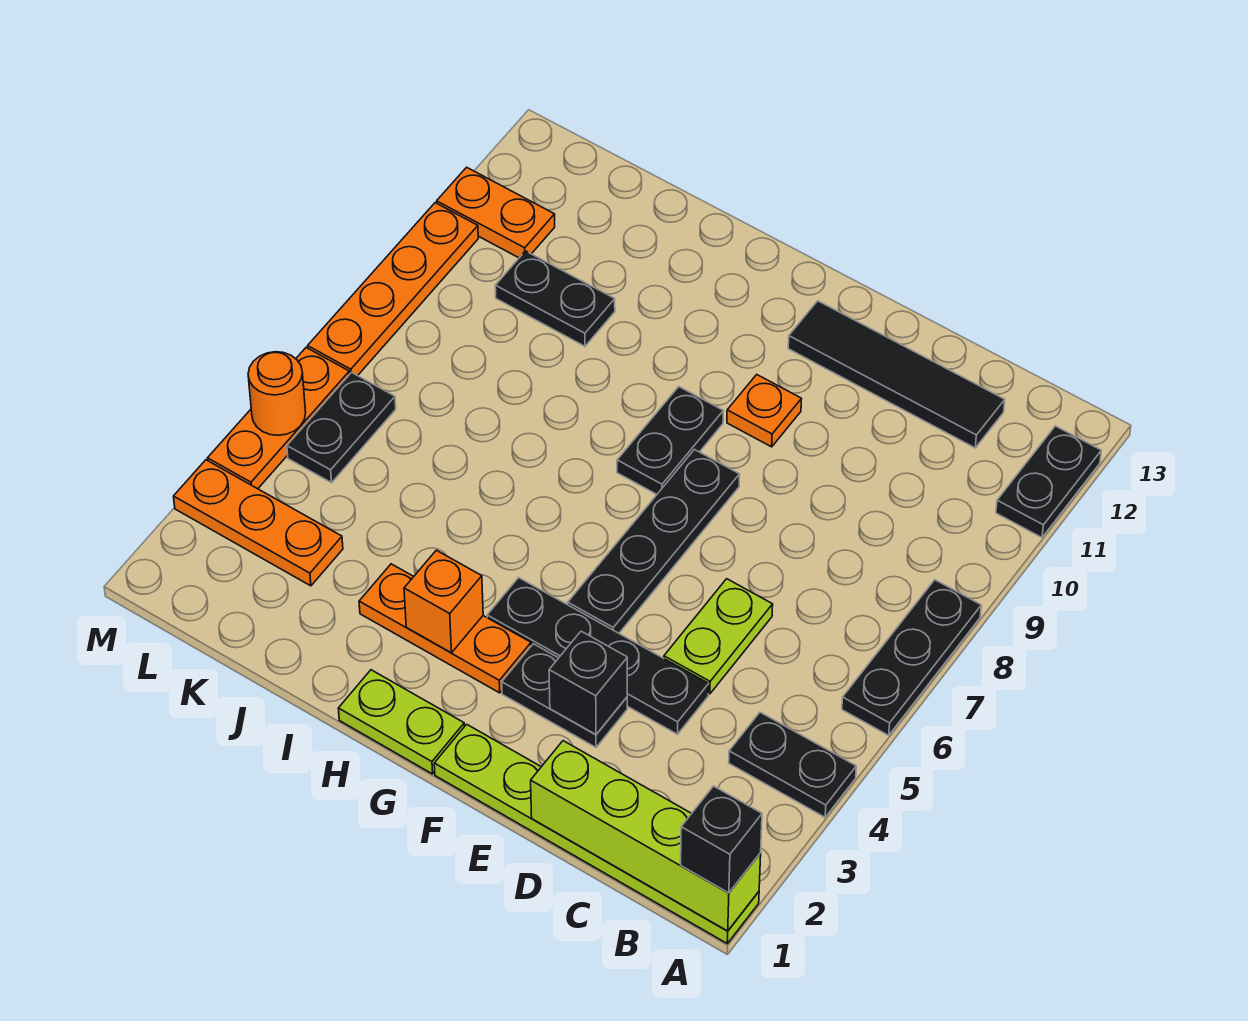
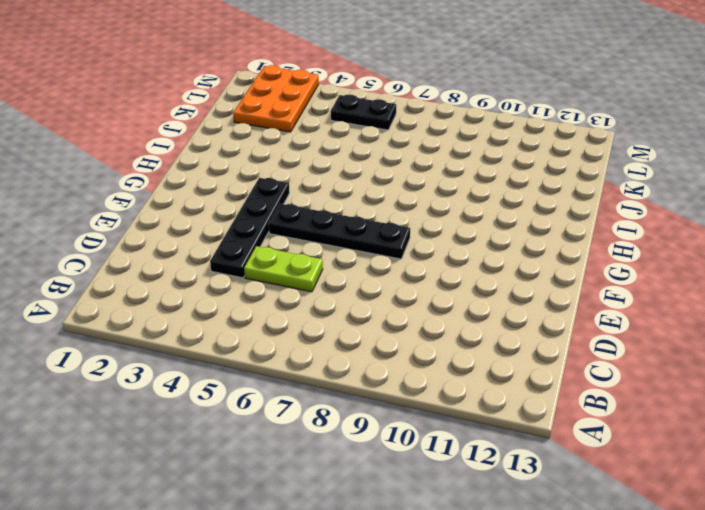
orange plate K2:M3 level 1 -> orange plate K3:M3 level 1
none -> lime plate A1:F1 level 1
none -> black plate A4:B4 level 1
none -> black plate A6:A8 level 1

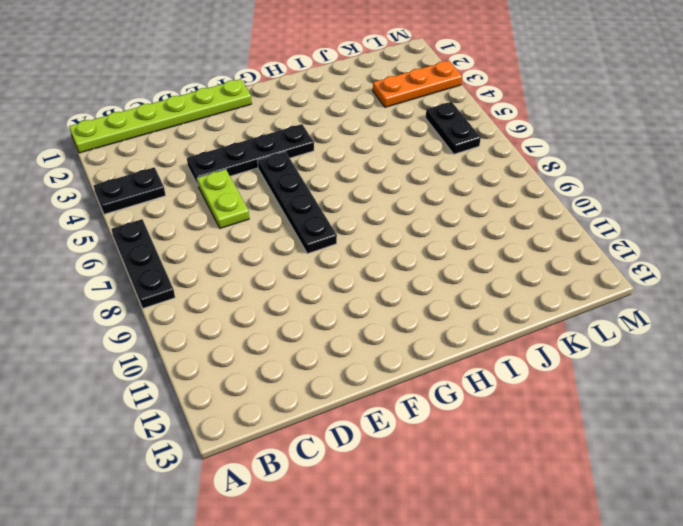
none -> black plate A11:A12 level 1
none -> black tile C12:F12 level 1
none -> black plate E3:F3 level 1

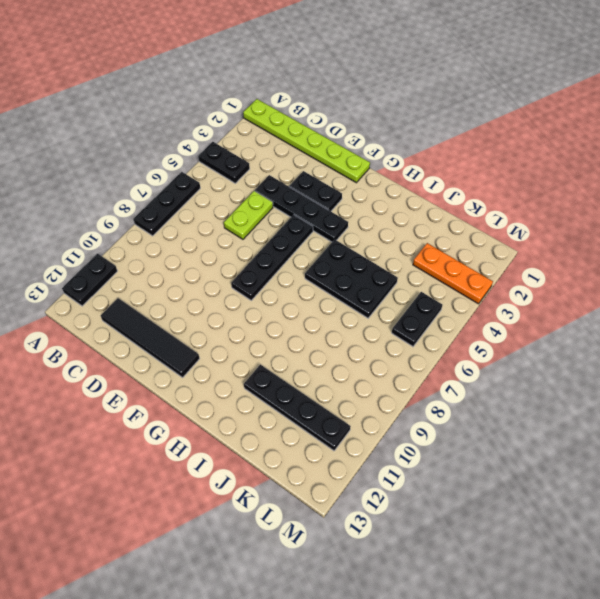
black plate H5:J6 level 1 -> none
black plate I11:L11 level 1 -> orange plate L11:M11 level 1
none -> orange plate F10 level 1
none -> lime plate G1:H1 level 1
none -> orange plate G3:I3 level 1

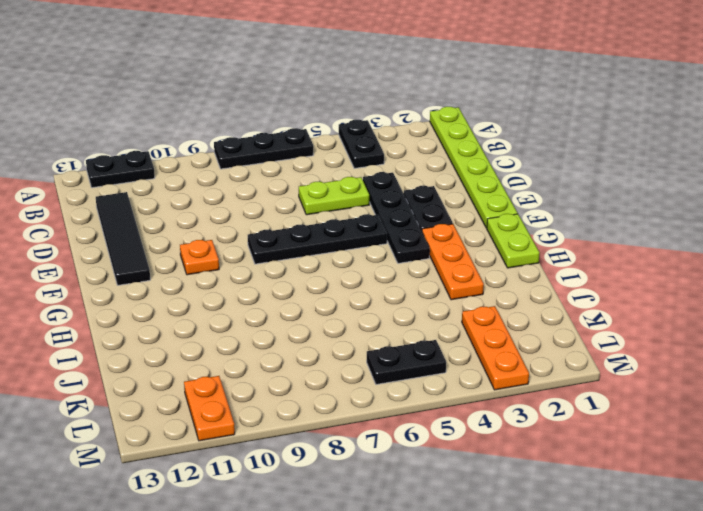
none -> black plate G8:G9 level 1
none -> black plate J10:K10 level 1
none -> orange plate M4:M6 level 1

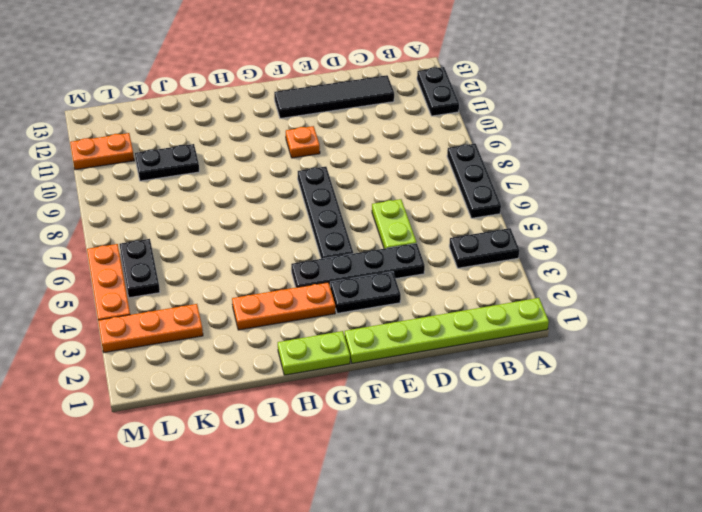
none -> black plate G8:G9 level 1
none -> orange plate M7:M10 level 1
none -> lime brick A1:D1 level 2

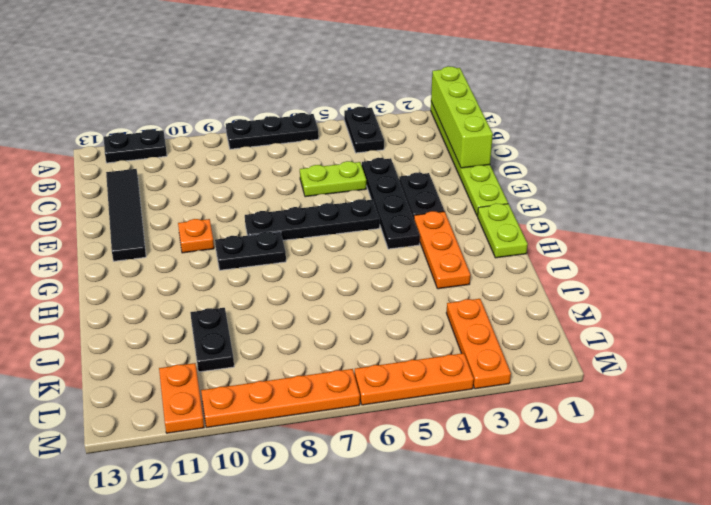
none -> black plate L5:L6 level 1
none -> black brick E3 level 2
none -> orange brick H3 level 2

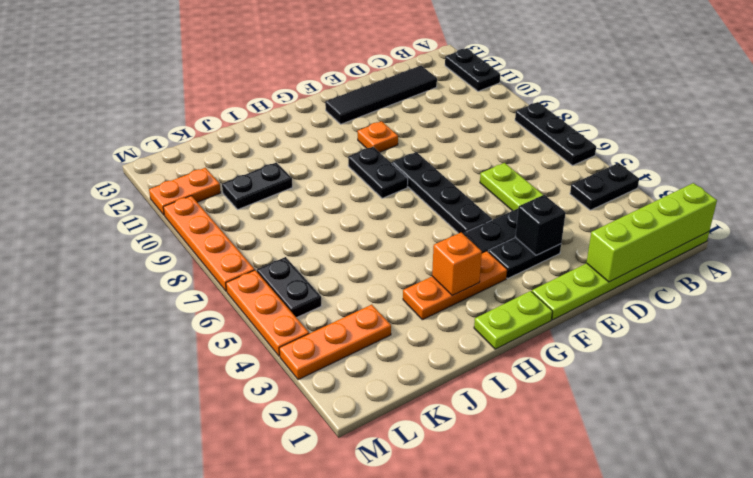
none -> orange round brick M5 level 2
none -> black brick A1 level 3

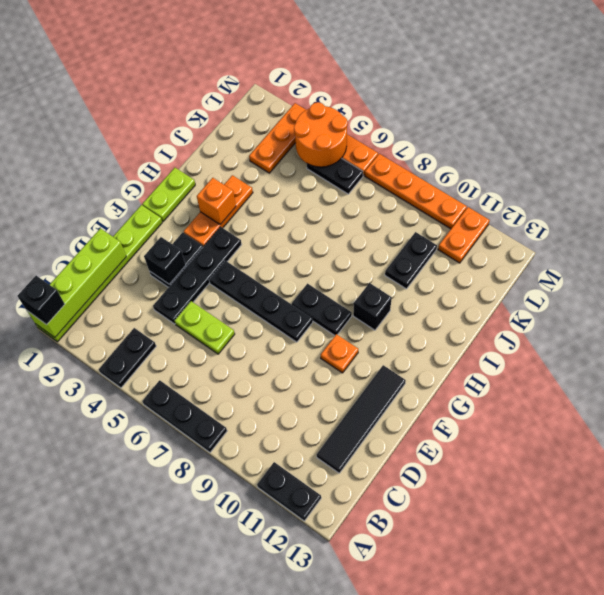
black brick H10 level 1 -> none
orange round brick L4:M5 level 2 -> orange round brick M5 level 2

